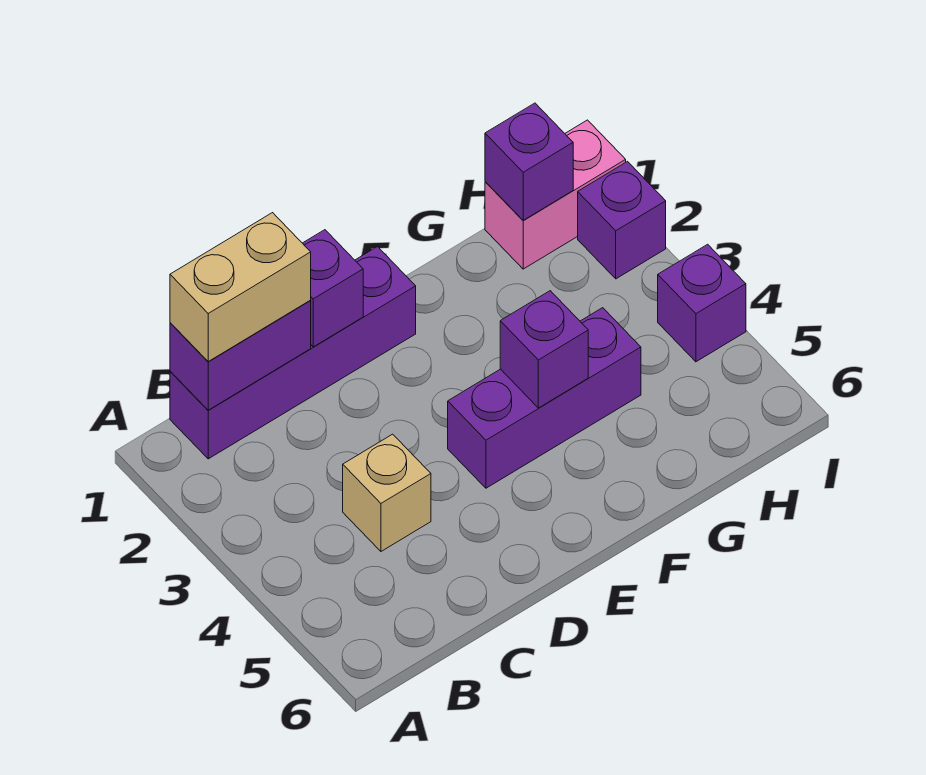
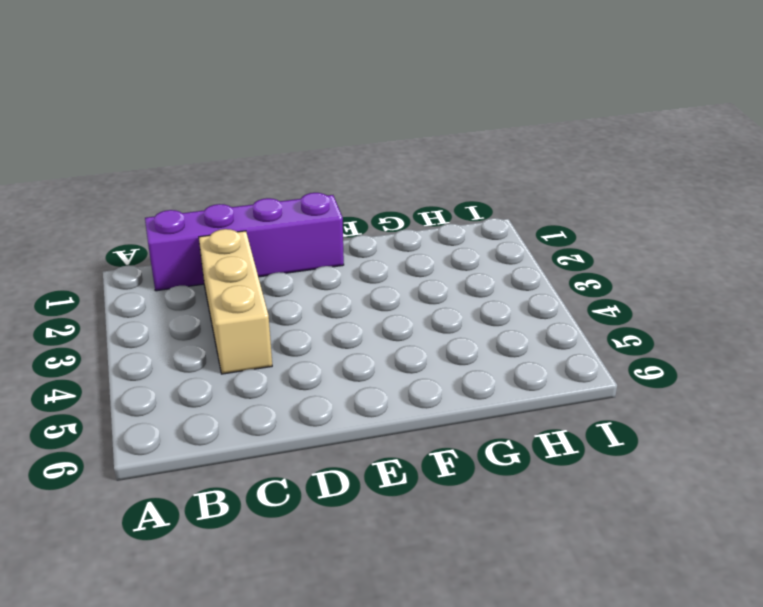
tan brick C2:C4 level 1 -> tan brick C4 level 1
none -> purple brick E4:G4 level 1
none -> pink brick H1:I1 level 1

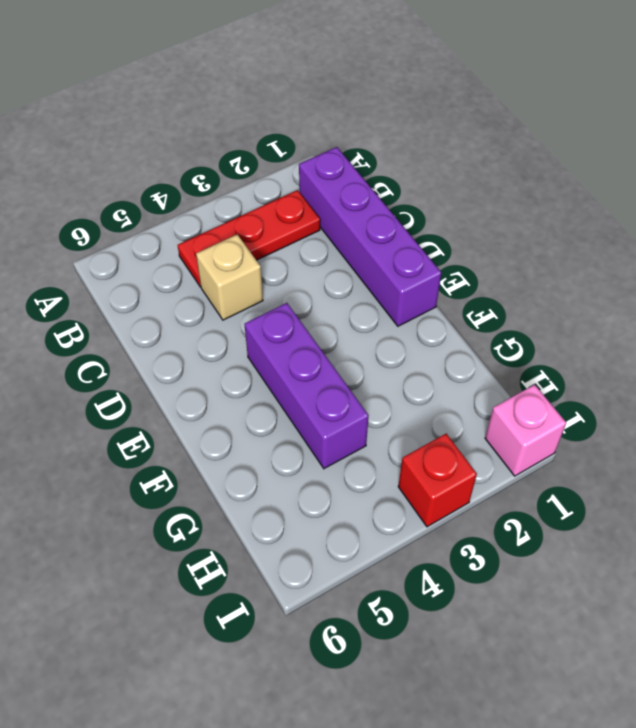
red plate B2:B4 level 1 -> none
pink brick I1 level 1 -> pink brick H1:I1 level 1
red brick I3 level 1 -> none
none -> purple brick I2 level 1
none -> purple brick I4 level 1

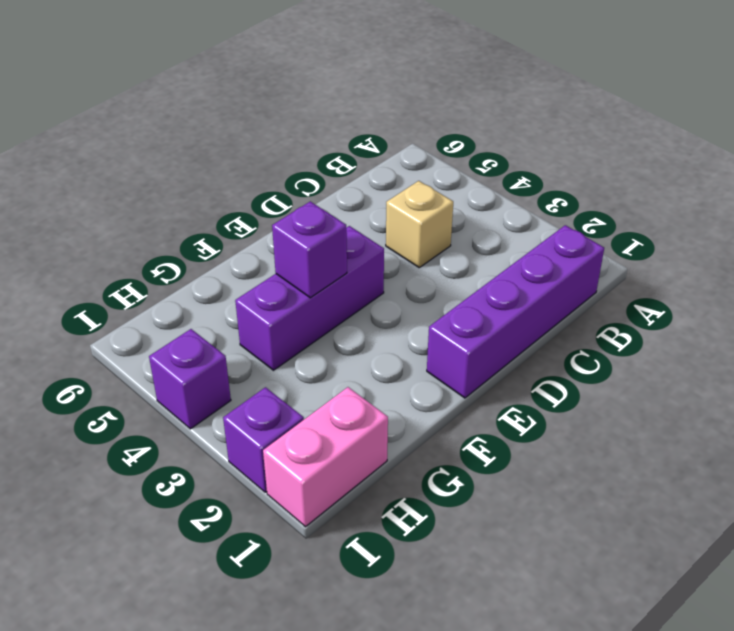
none -> purple brick B1:C1 level 2
none -> purple brick D1 level 2

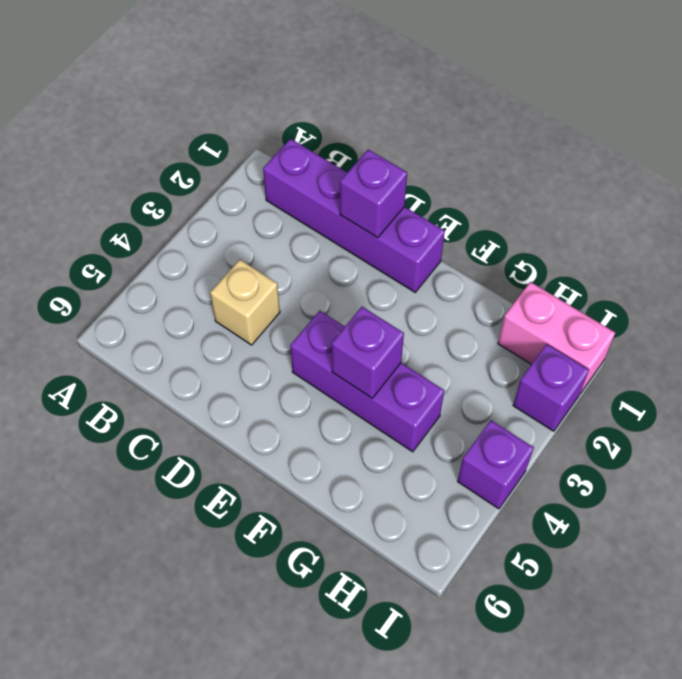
none -> purple brick B1:C1 level 2
none -> purple brick H1 level 2

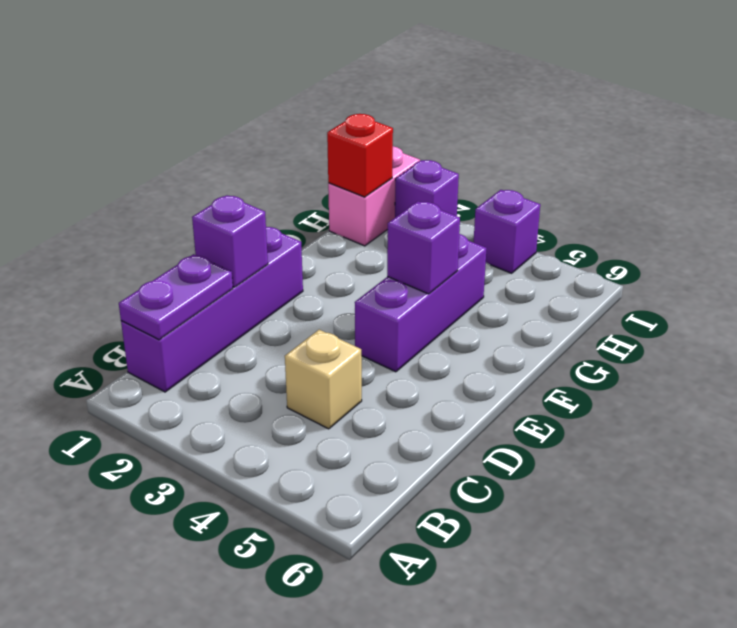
purple plate B1:C1 level 2 -> purple brick B1:C1 level 2
red brick H1 level 2 -> purple brick H1 level 2
none -> tan brick B1:C1 level 3

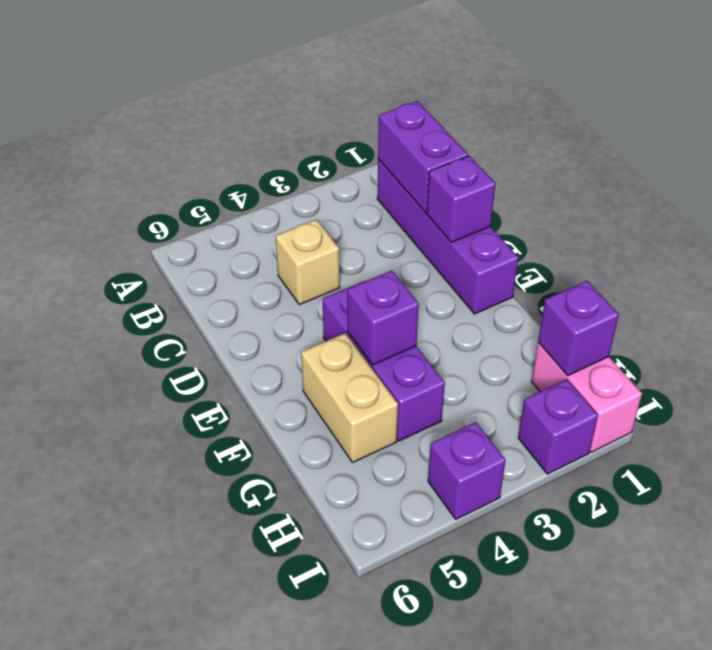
tan brick F5:G5 level 1 -> tan brick B1:C1 level 3

